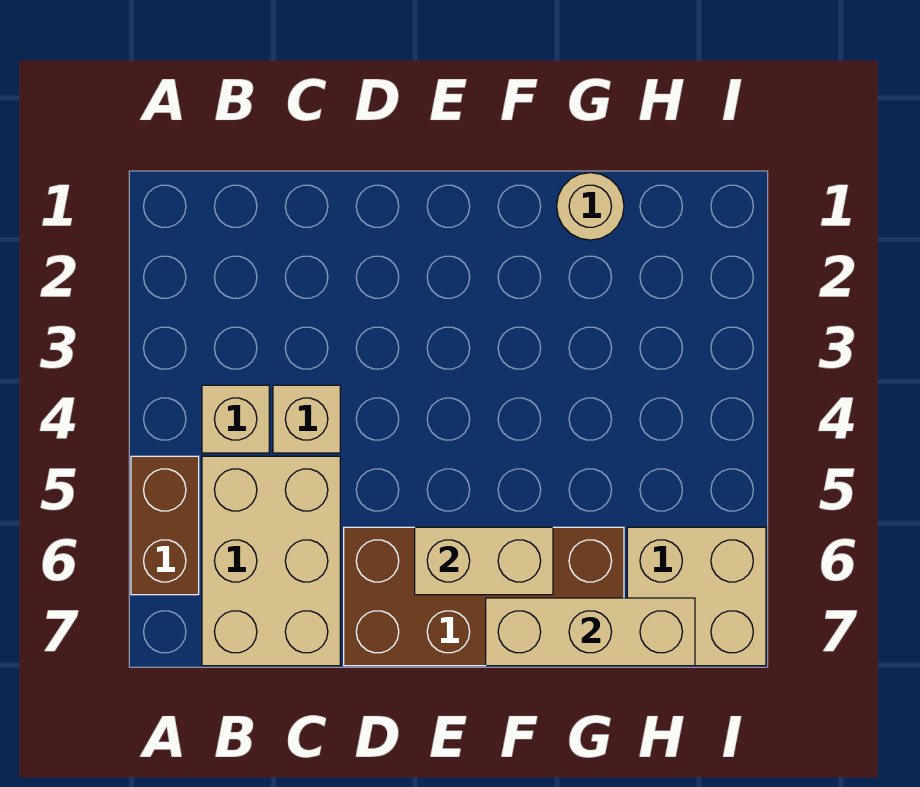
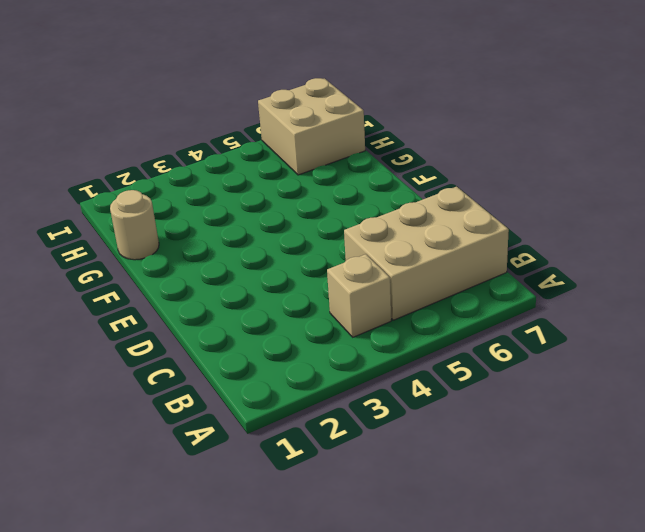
none -> brown brick A5:A6 level 1
none -> tan brick C4 level 1

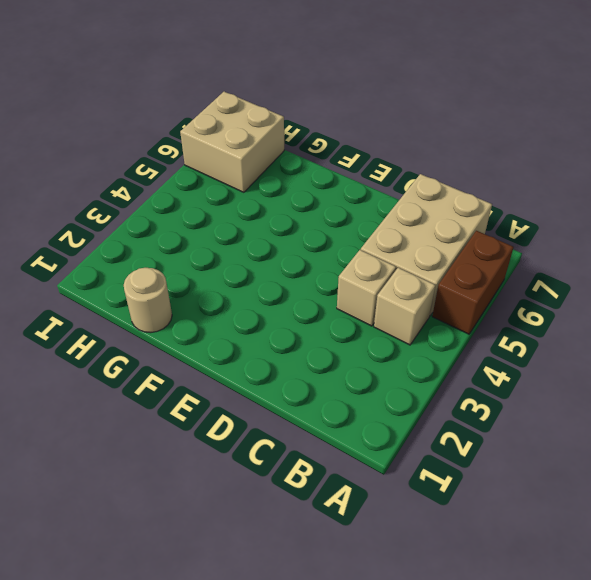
none -> brown brick D6:G7 level 1
none -> tan brick E6:F6 level 2

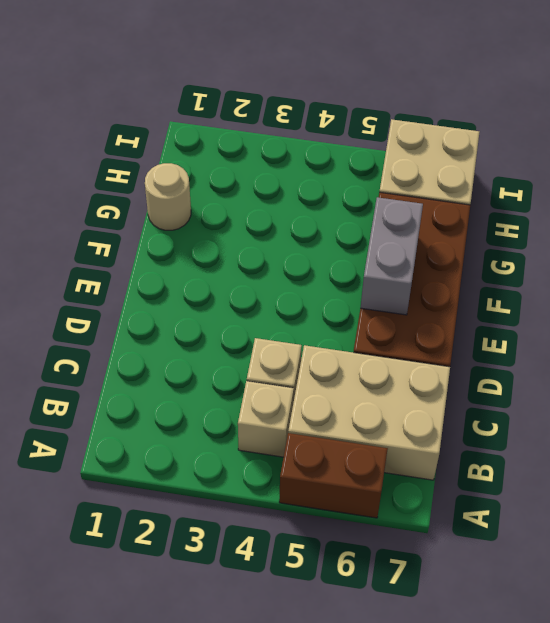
grey brick E6:F6 level 2 -> tan brick E6:F6 level 2
none -> tan brick F7:H7 level 2

